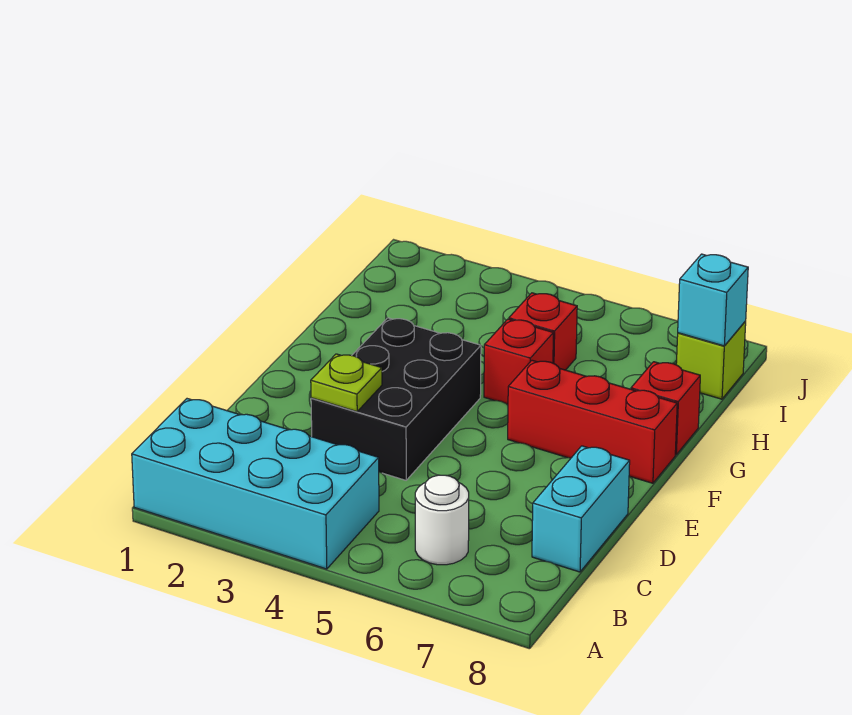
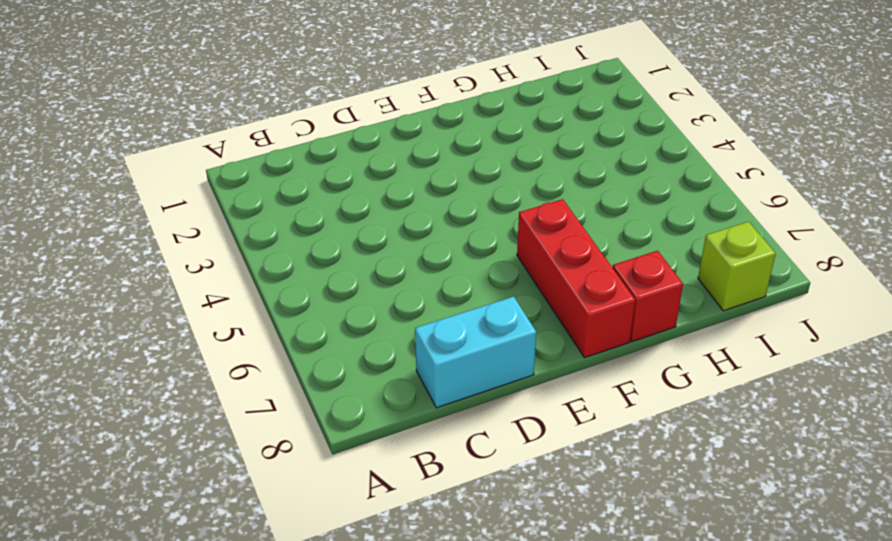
none -> cyan brick A1:B4 level 1
none -> white round brick B6 level 1

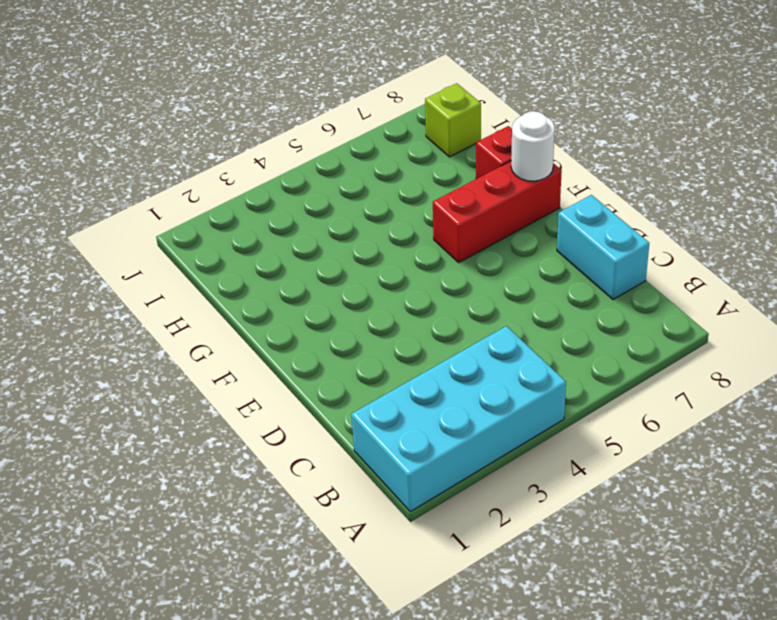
white round brick F8 level 2 -> white round brick B6 level 1
none -> black brick D3:F4 level 1
none -> red brick G5 level 1

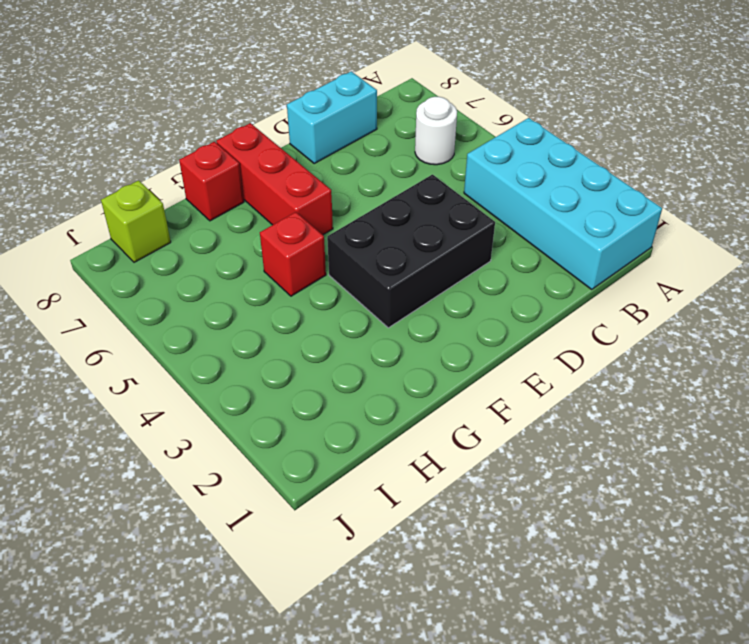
none -> red brick H5 level 1
none -> lime plate D3 level 2

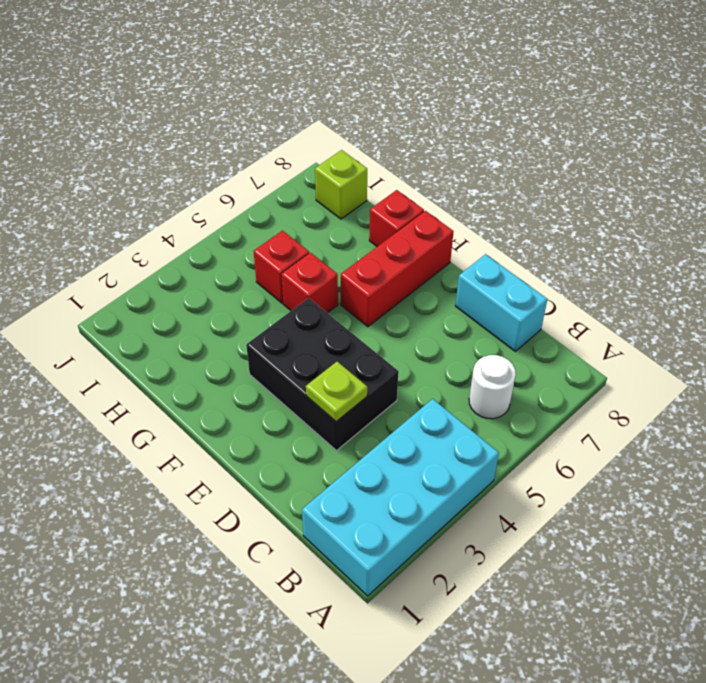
none -> cyan brick I8 level 2

